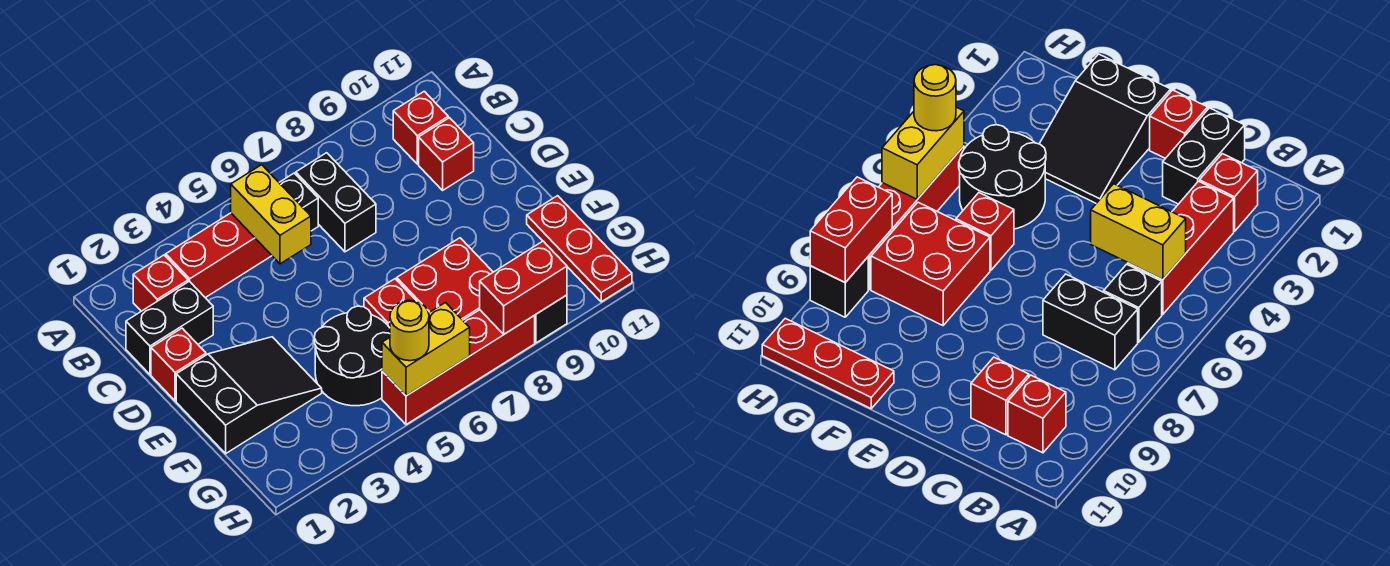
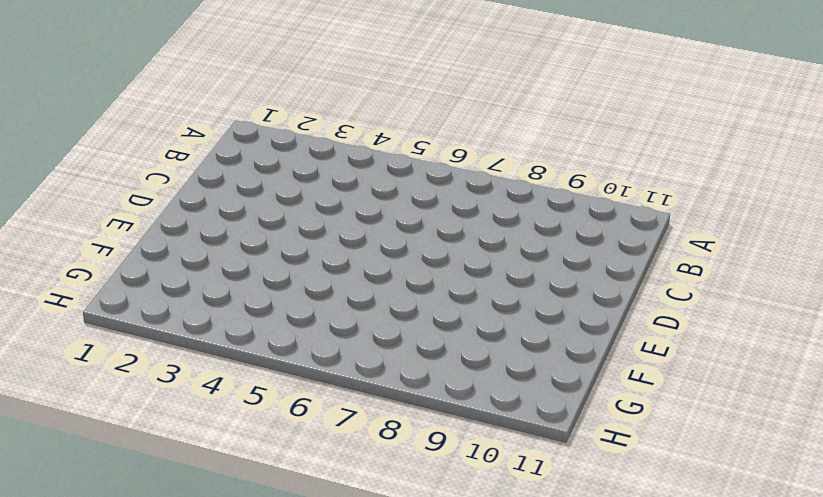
none -> red brick B2 level 1
none -> red brick B3:B5 level 1
none -> black brick B6 level 1

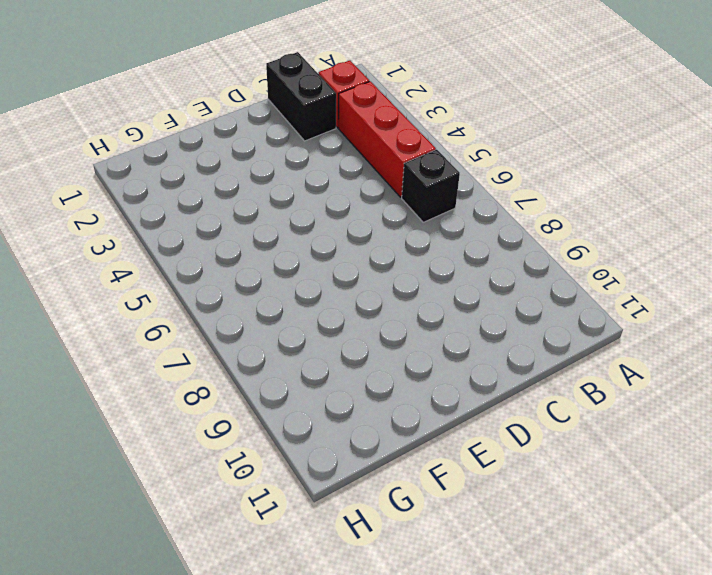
none -> black brick B7:C7 level 1
none -> red brick B10 level 1
none -> red brick C10 level 1

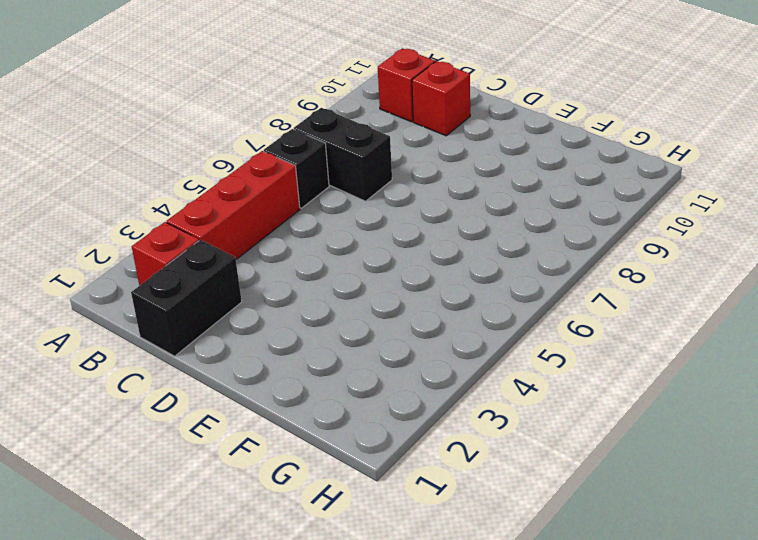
none -> red brick D1 level 1
none -> black slope E1:F3 level 1 top 1
none -> black round brick F4:G5 level 1

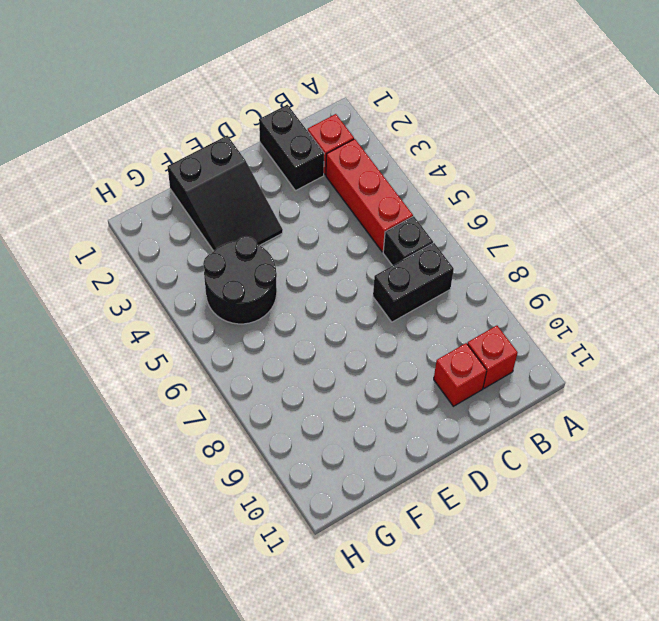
none -> red brick D1 level 1
none -> red brick F6 level 1
none -> red brick F7:G8 level 1

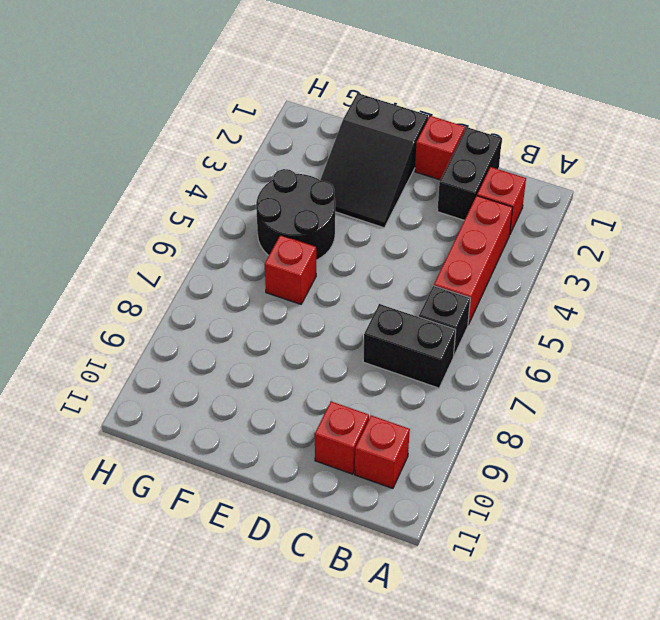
none -> red brick F7:G8 level 1
none -> red plate F11:H11 level 1
none -> red brick H5:H8 level 1

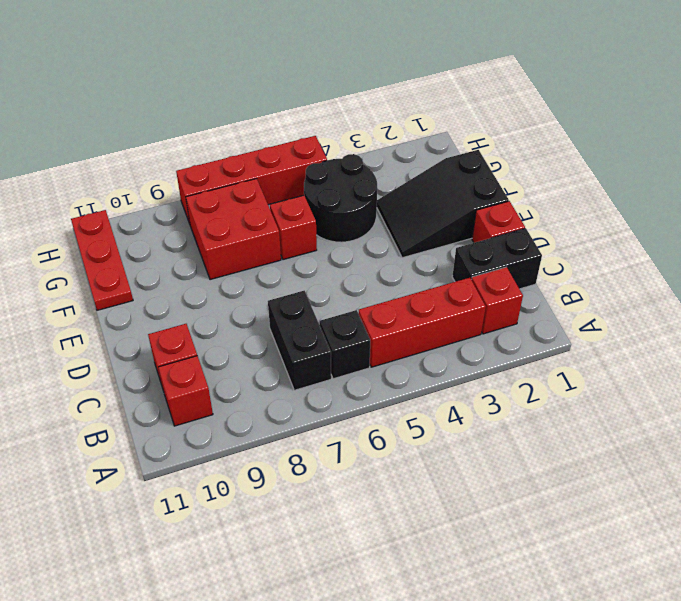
none -> black brick H9 level 1
none -> yellow brick B5:C5 level 2
none -> yellow brick H5:H6 level 2

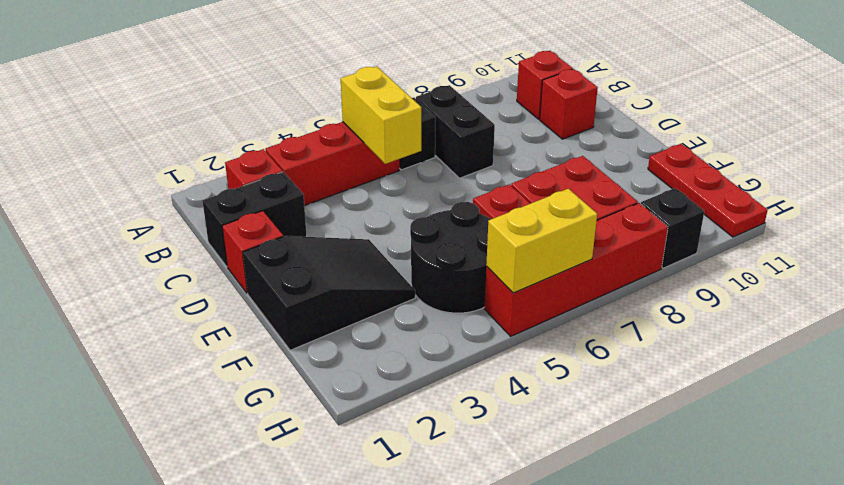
none -> red brick H8:H9 level 2
none -> yellow round brick H5 level 3

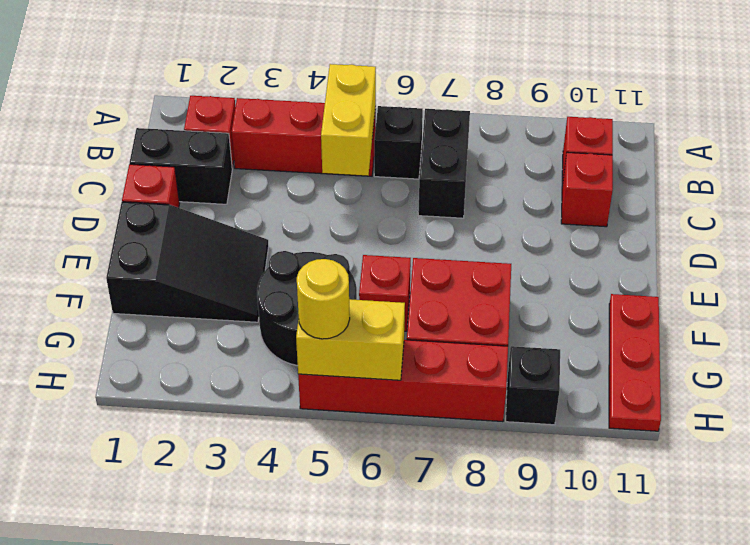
none -> red brick H8:H9 level 2

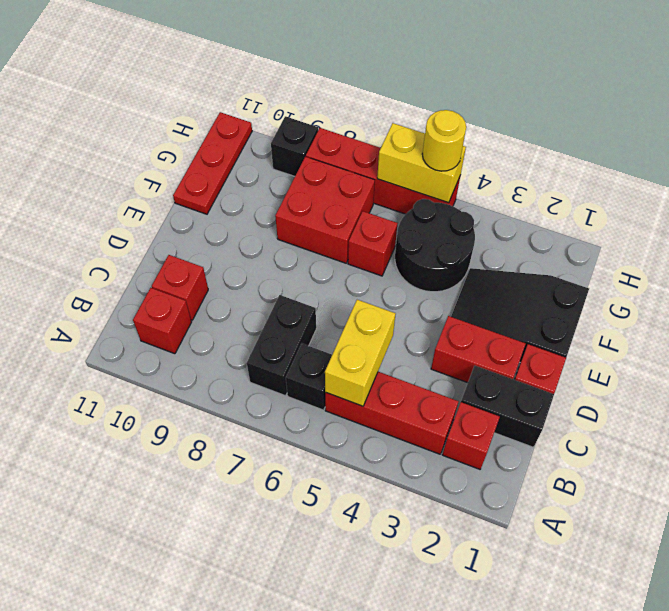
red brick D2:D3 level 1 -> red brick H8:H9 level 2

